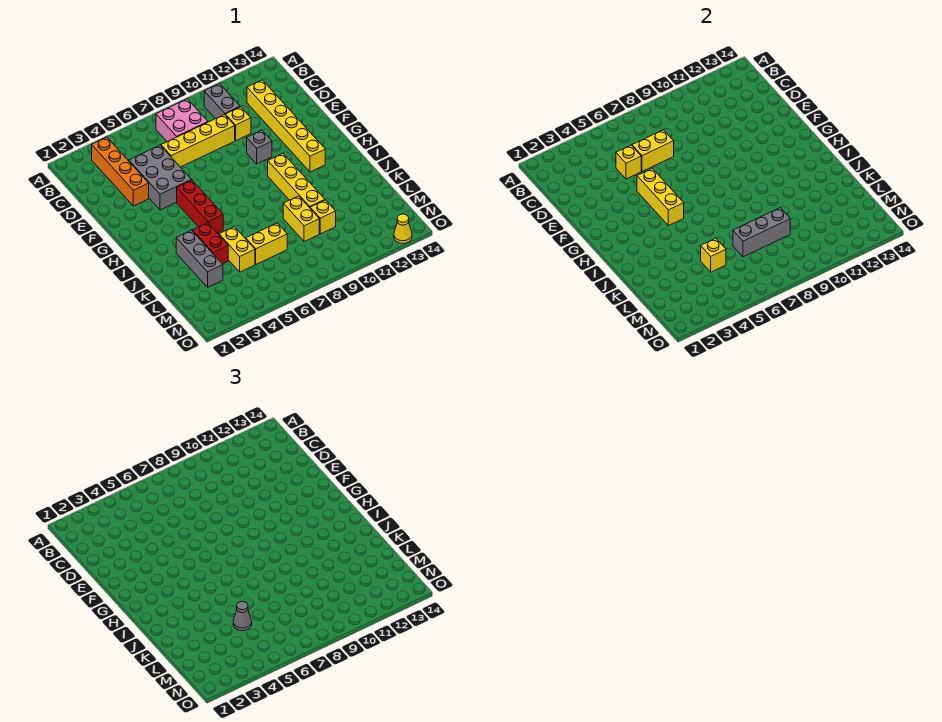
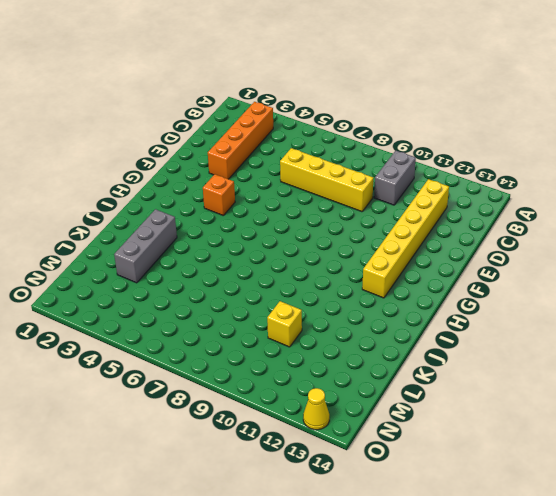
orange brick G4 level 1 -> none
none -> pink brick B7:C8 level 1
none -> grey brick D4:F5 level 1
none -> yellow brick D10 level 1

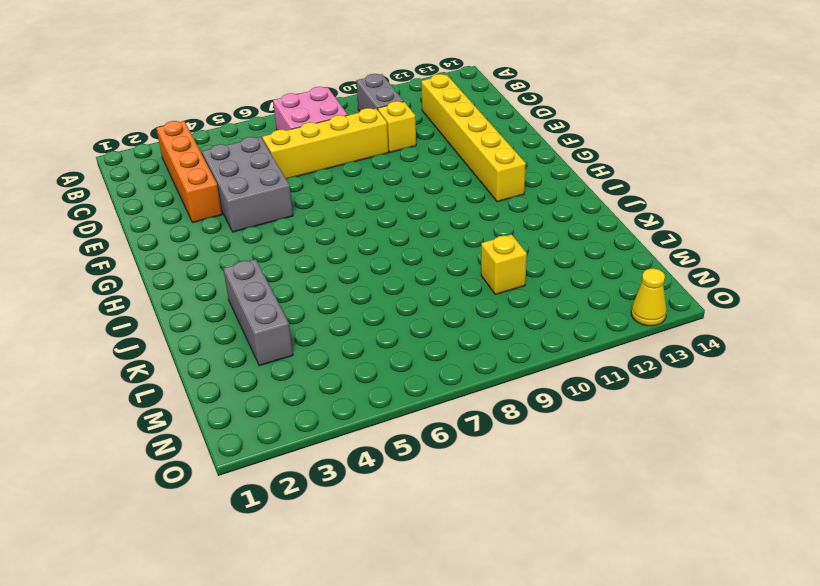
none -> grey brick F10 level 1
none -> red brick G5:I5 level 1
none -> yellow brick H10:K10 level 1

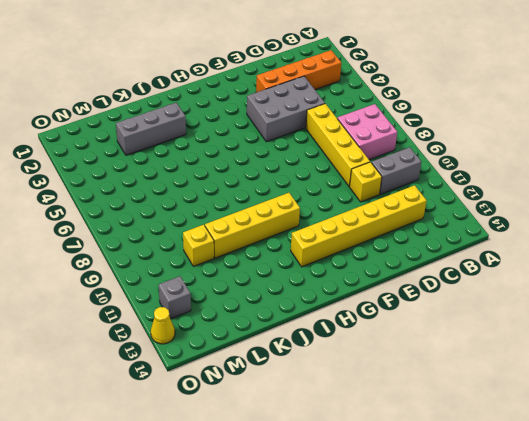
grey brick N12 level 1 -> grey brick F10 level 1
none -> red brick G5:I5 level 1
none -> red brick J4:K4 level 1
none -> yellow brick K5:L5 level 1

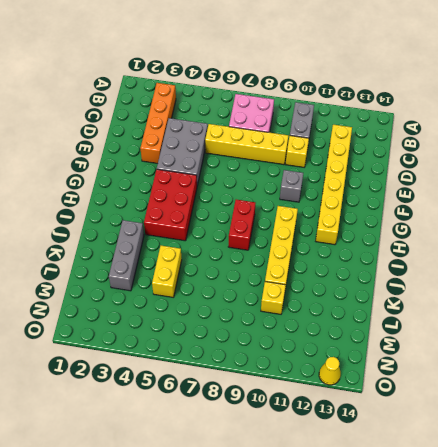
red brick G4:I5 level 1 -> red brick G5:I5 level 1
red brick H8:I8 level 1 -> red brick J4:K4 level 1
none -> yellow brick K9:L9 level 1
none -> yellow brick L6:L7 level 1
none -> yellow brick D5 level 2

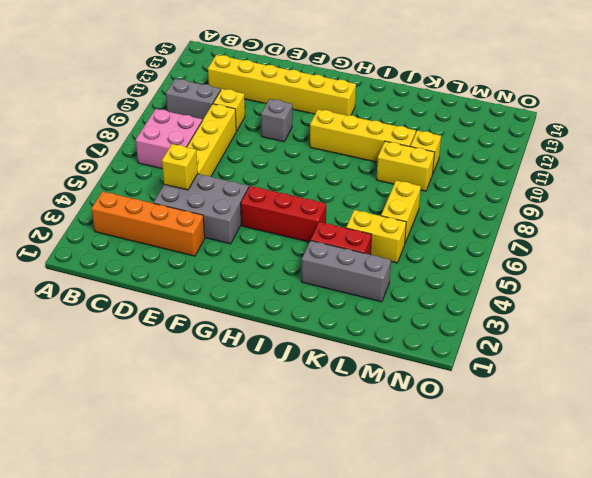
none -> yellow cone O13 level 1
none -> yellow brick D6:D7 level 2
none -> yellow brick F5:H5 level 2

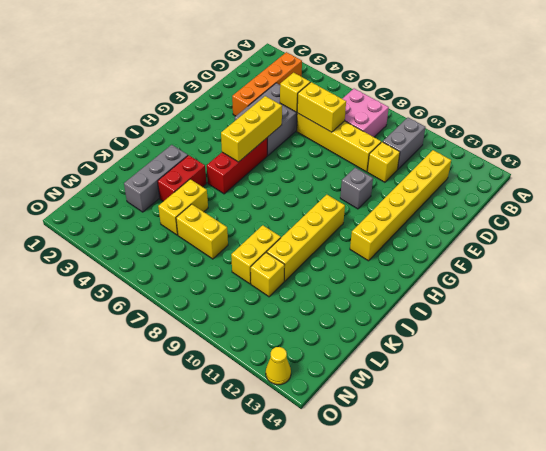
none -> yellow brick L5 level 2
none -> grey brick L7:L9 level 2
none -> grey cone L5 level 3

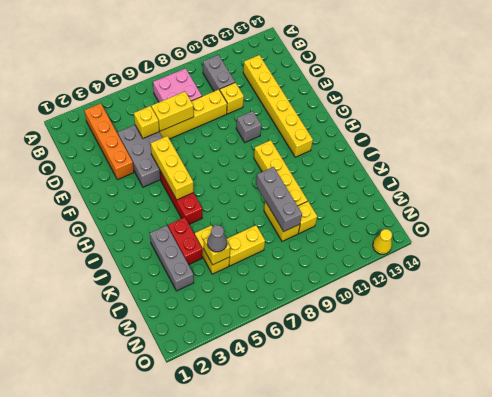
grey brick J9:L9 level 2 -> grey brick L7:L9 level 2

